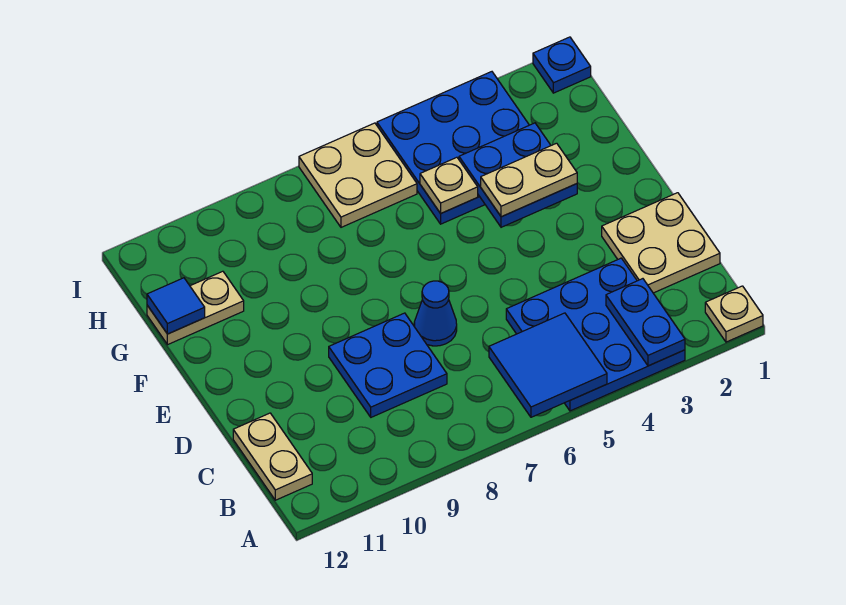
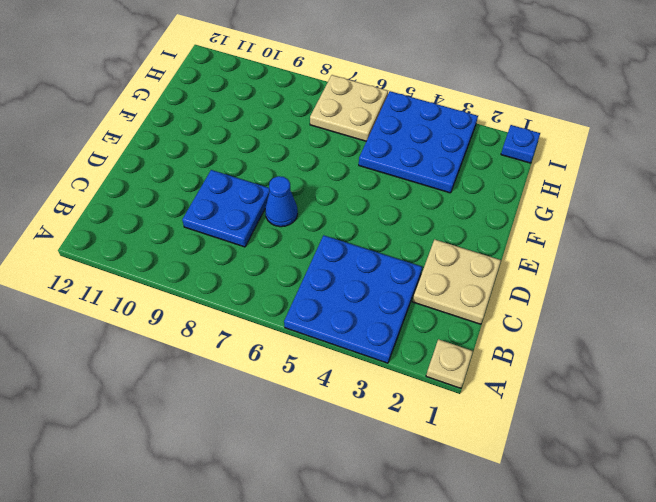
none -> tan plate B12:C12 level 1
none -> tan plate G11:G12 level 1
none -> blue plate A3:B3 level 2

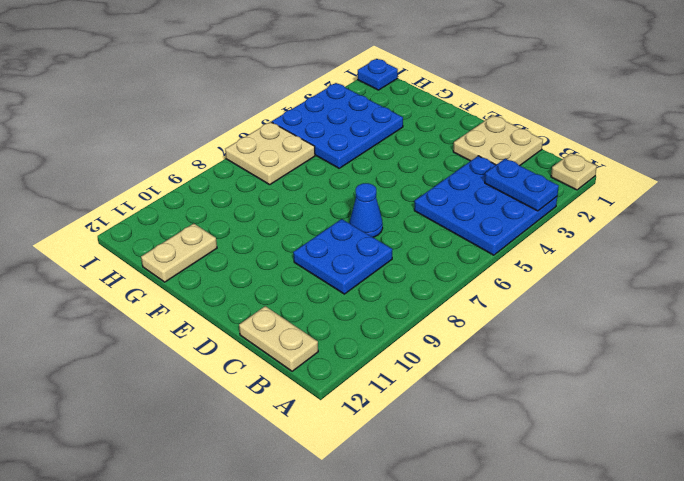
none -> blue tile A5:B6 level 2
none -> blue plate F3:G4 level 2
none -> tan plate G5 level 2

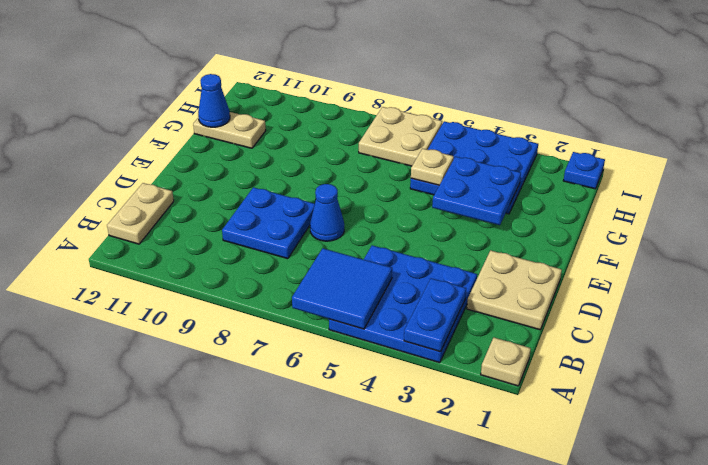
blue cone G12 level 2 -> blue tile G12 level 2
none -> tan plate F3:F4 level 3

